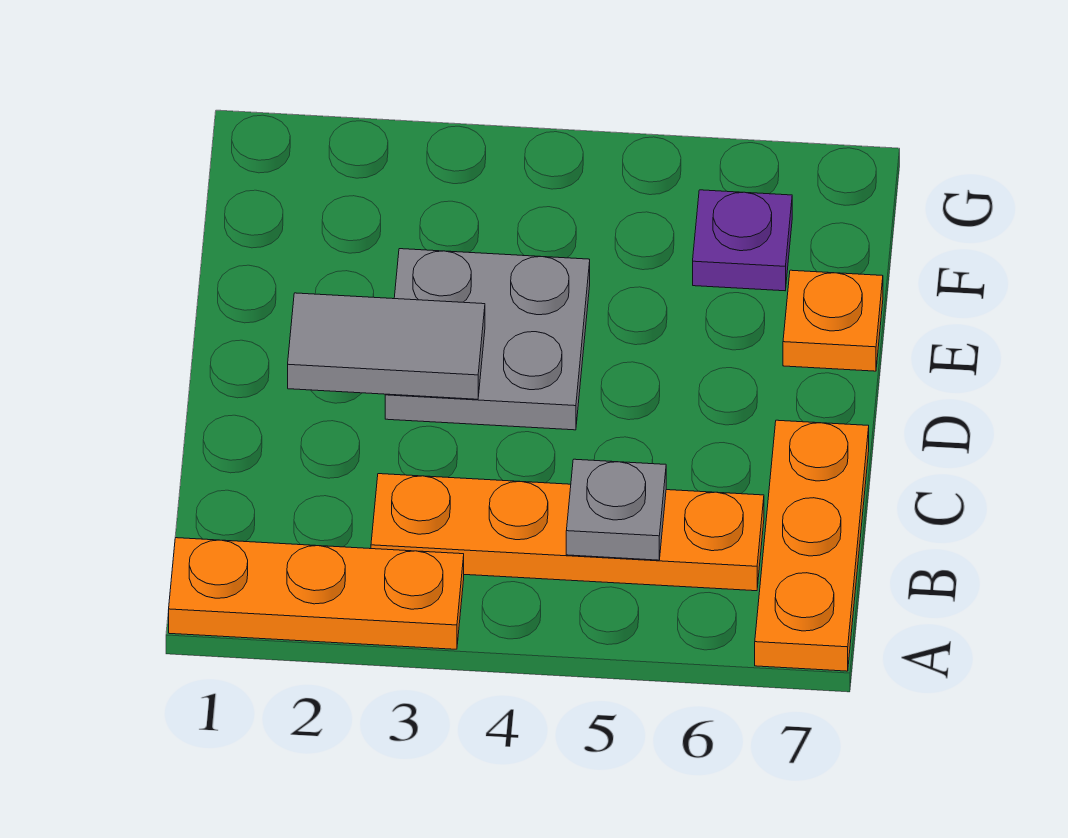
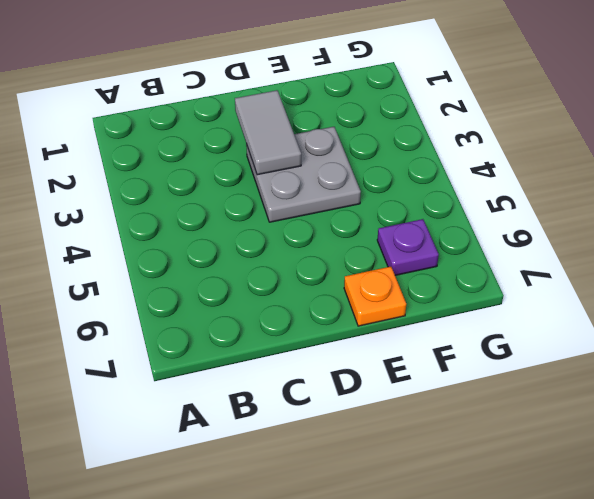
none -> orange plate A1:A3 level 1
none -> orange plate A7:C7 level 1

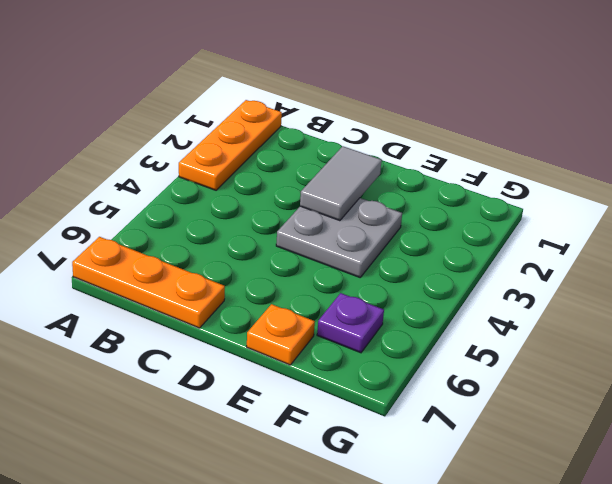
none -> orange plate B3:B6 level 1
none -> grey plate B5 level 2

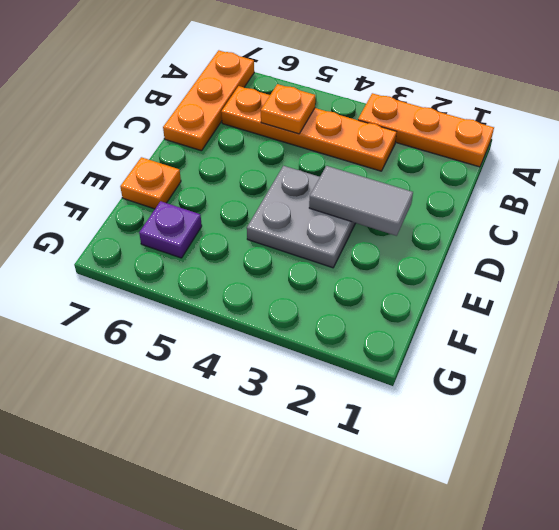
orange plate B5 level 2 -> grey plate B5 level 2

